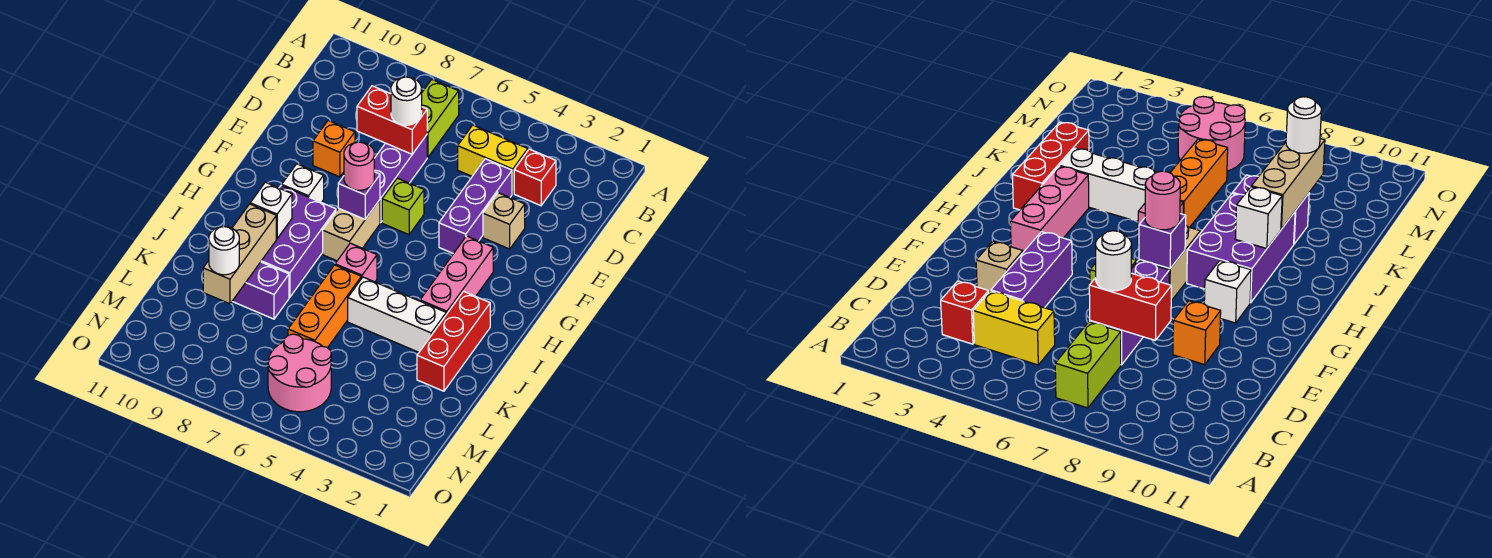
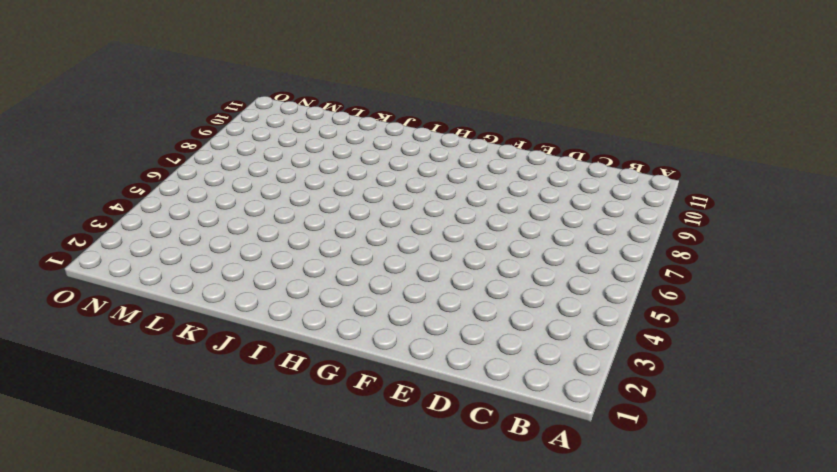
none -> lime brick B7:C7 level 1
none -> red brick C3 level 1
none -> yellow brick C4:C5 level 1

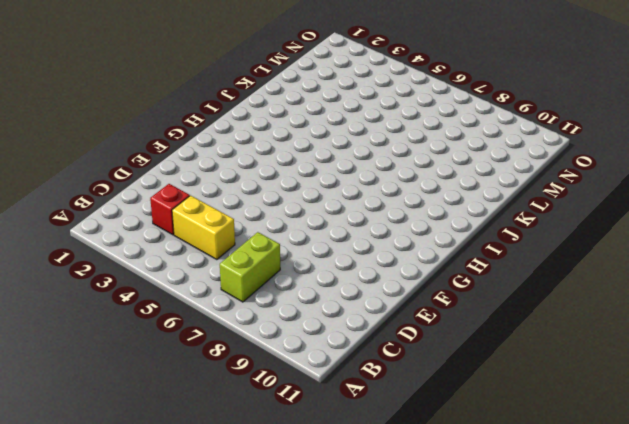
none -> purple brick D4:F4 level 1
none -> purple brick D7:F7 level 1
none -> tan brick E3 level 1

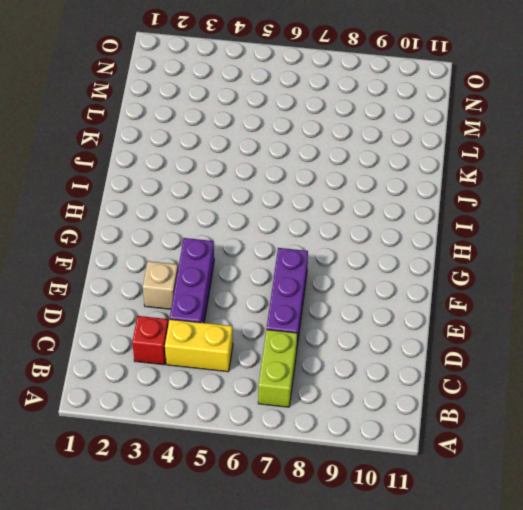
none -> orange brick E9 level 1
none -> lime brick F6 level 1
none -> pink brick G3:I3 level 1

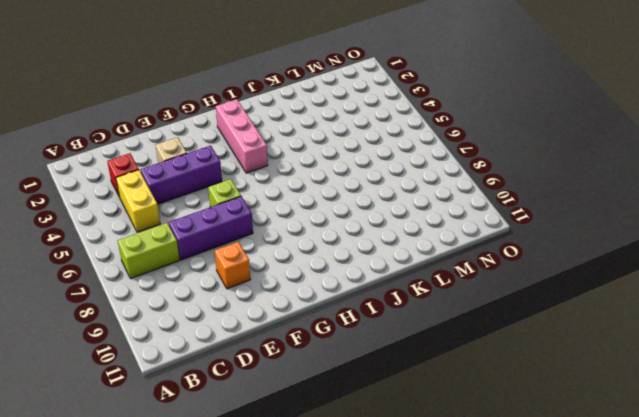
pink brick H2:H4 level 1 -> pink brick G3:I3 level 1
none -> tan brick G7:H7 level 1
none -> white brick G9 level 1
none -> purple brick H8:J9 level 1

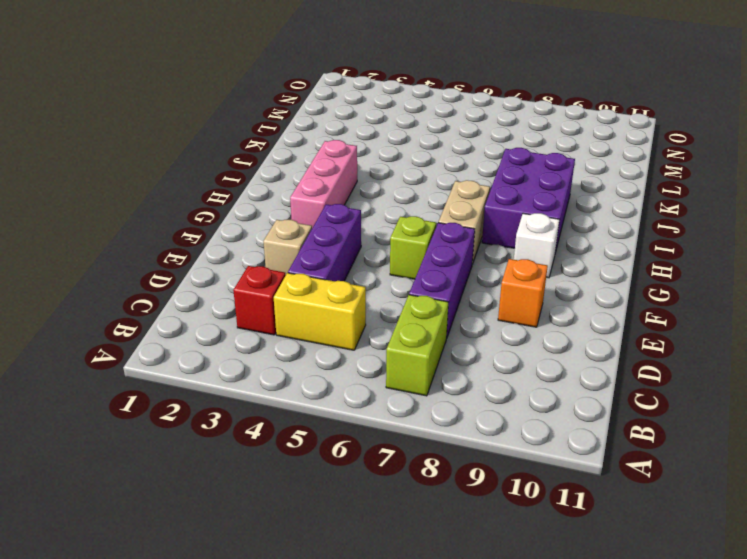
none -> red brick I2:K2 level 1
none -> pink brick I6 level 1
none -> white brick J3:J5 level 1

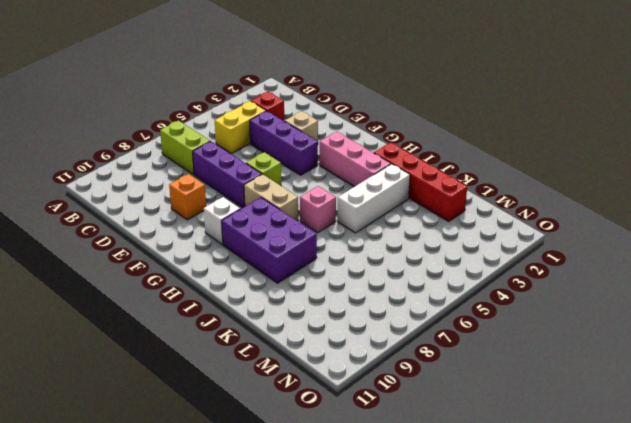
red brick I2:L2 level 1 -> red brick I2:K2 level 1
none -> orange brick J6:L6 level 1
none -> purple brick K8:K9 level 1
none -> pink round brick M5:N6 level 1

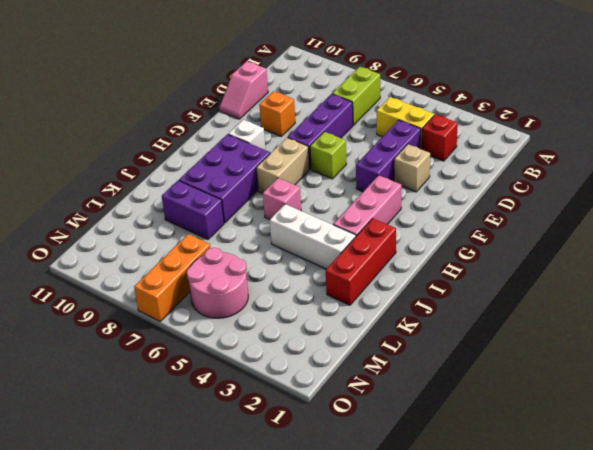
pink slope D11:E11 level 1 top D -> none
orange brick M7:O7 level 1 -> orange brick J6:L6 level 1
none -> red brick D7:D8 level 2
none -> purple brick G7 level 2
none -> white brick I9 level 2

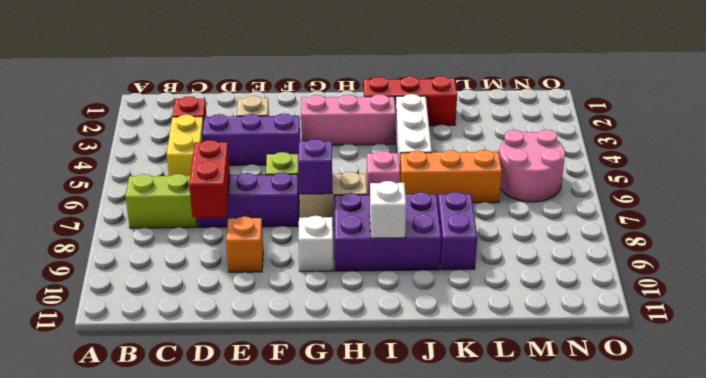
none -> tan brick J9:L9 level 2
none -> white round brick D7 level 3
none -> pink round brick G7 level 3

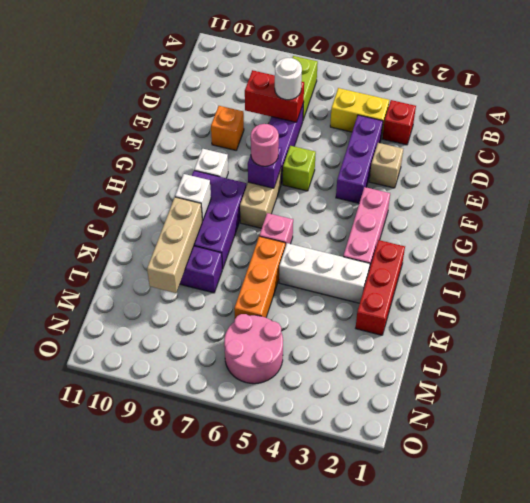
none -> white round brick L9 level 3

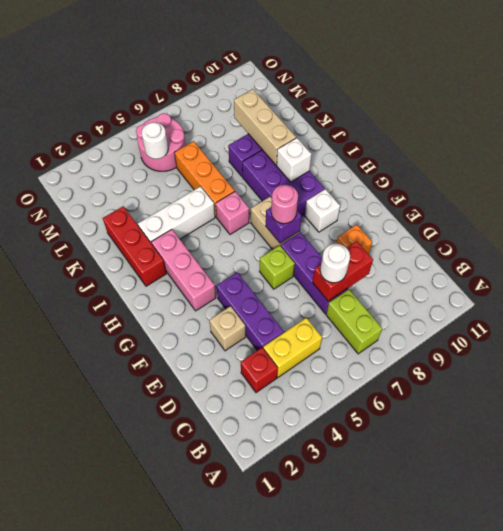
white round brick M5 level 2 -> white round brick L9 level 3

